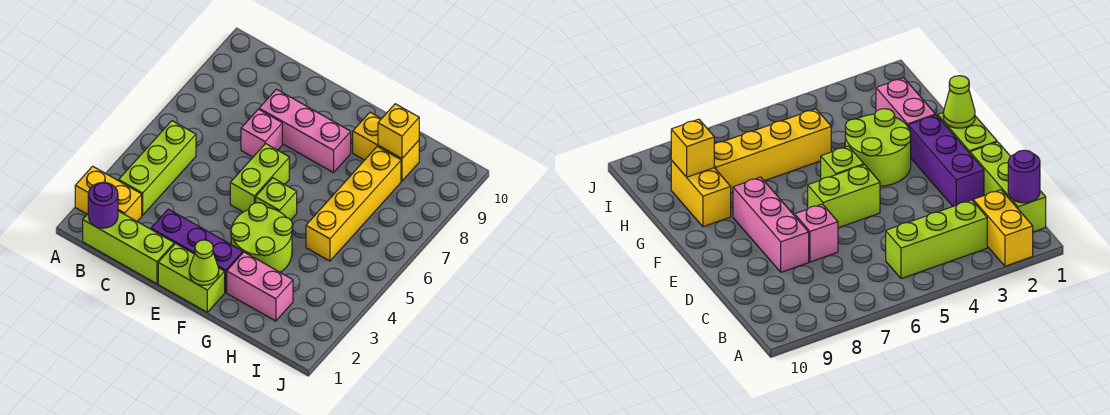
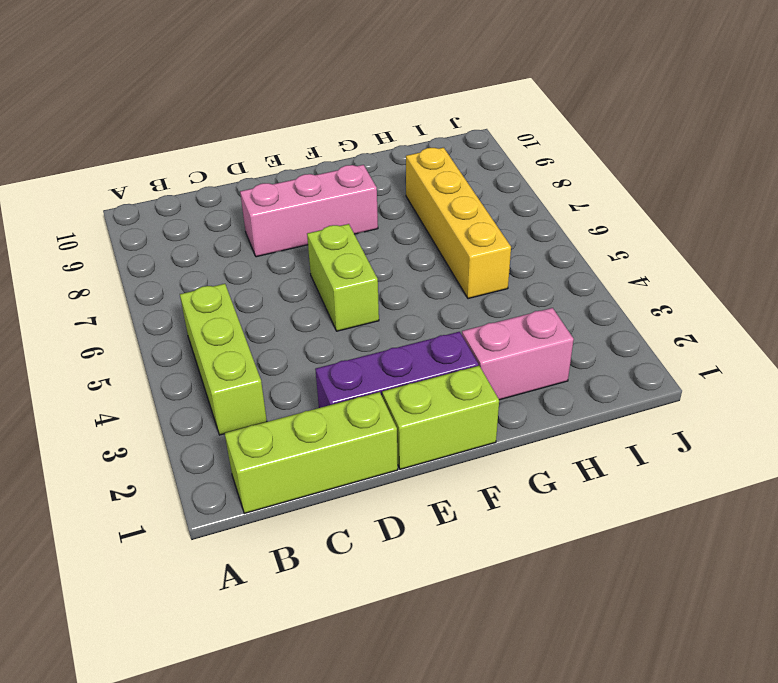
none -> yellow brick A2:B2 level 1
none -> pink brick D7 level 1
none -> lime round brick F3:G4 level 1

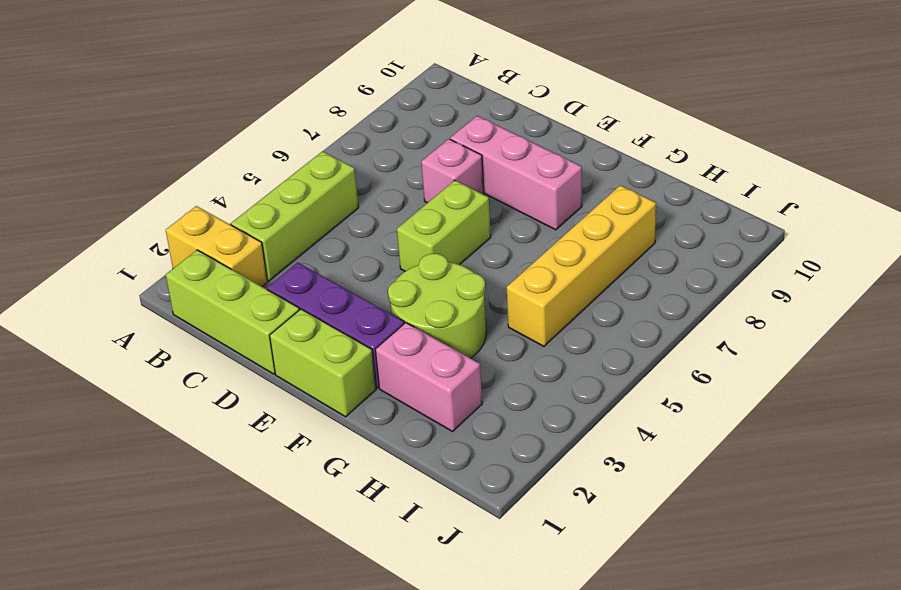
none -> lime brick F5 level 1
none -> yellow brick G9:H9 level 1
none -> purple round brick B1 level 2

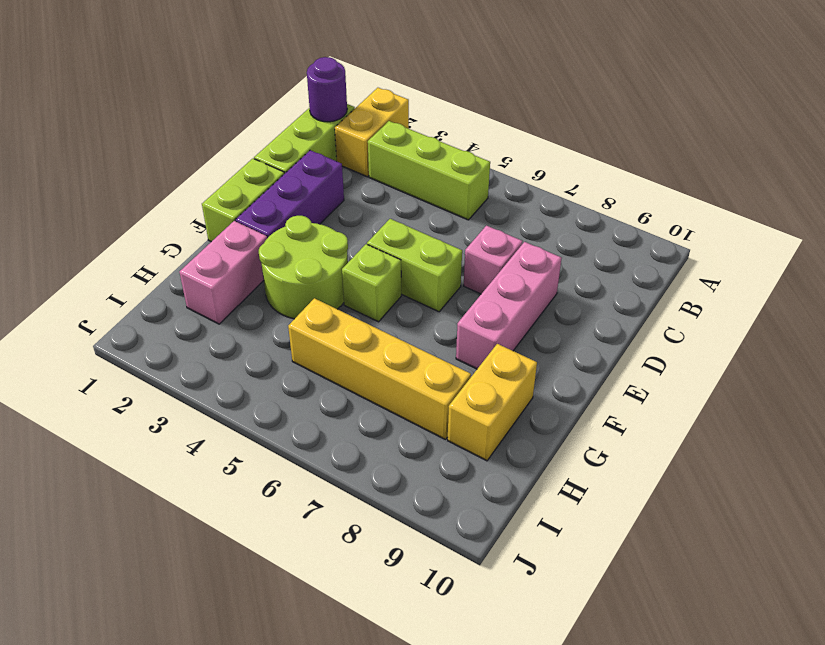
none -> lime cone F1 level 2
none -> yellow brick H9 level 2

